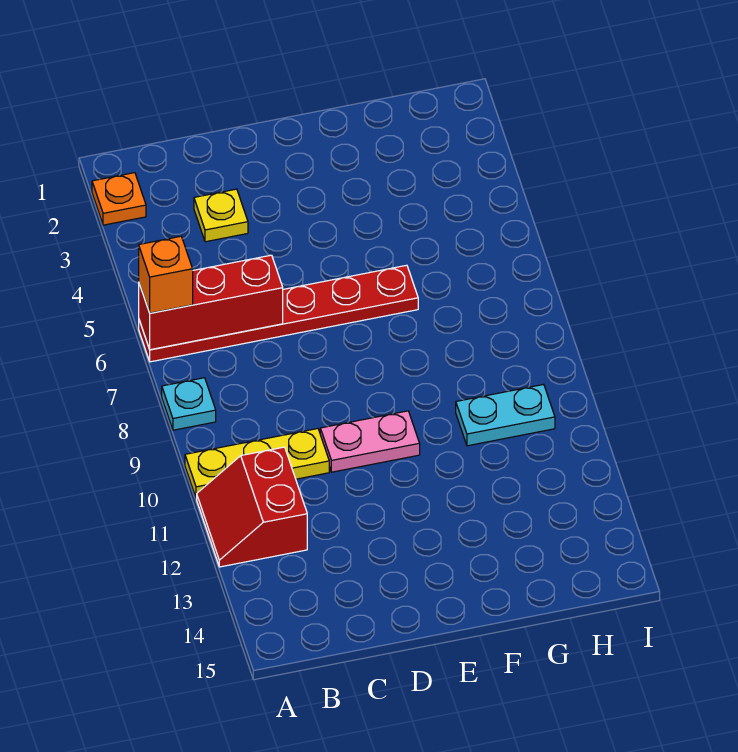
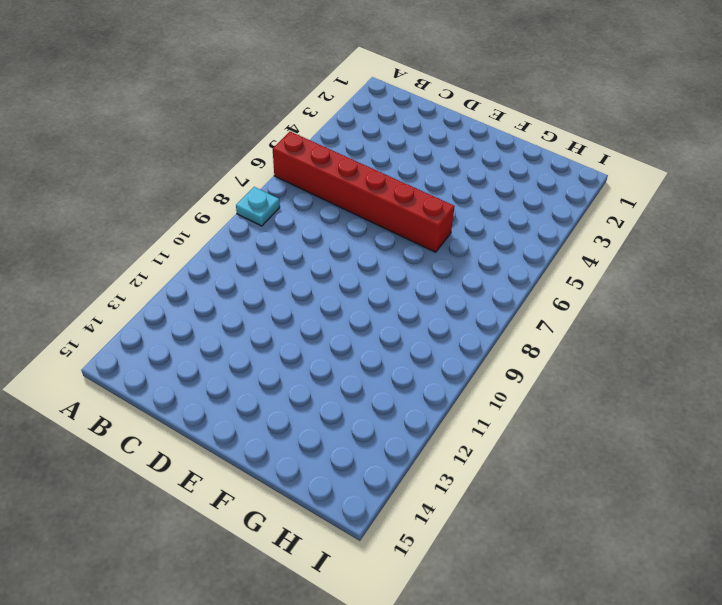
red brick A6:F6 level 1 -> red plate A6:F6 level 1
none -> orange plate A2 level 1
none -> yellow plate A10:C10 level 1

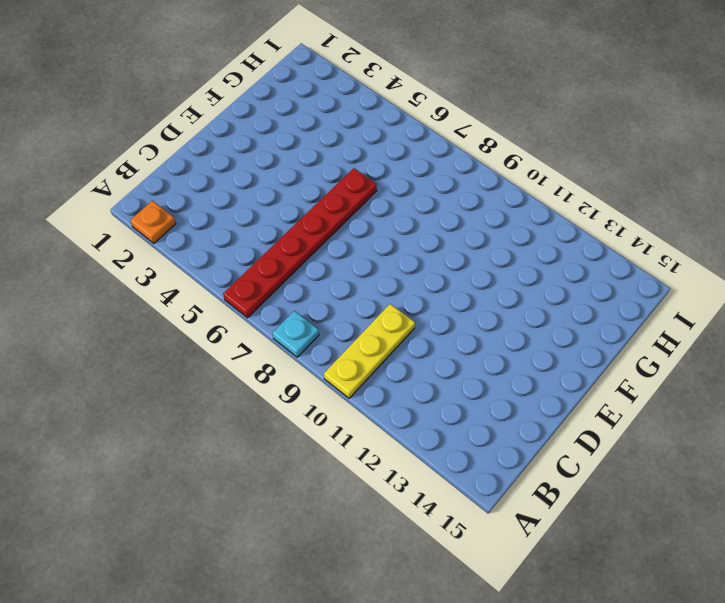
none -> red slope A11:B12 level 1 top B
none -> yellow plate C3 level 1

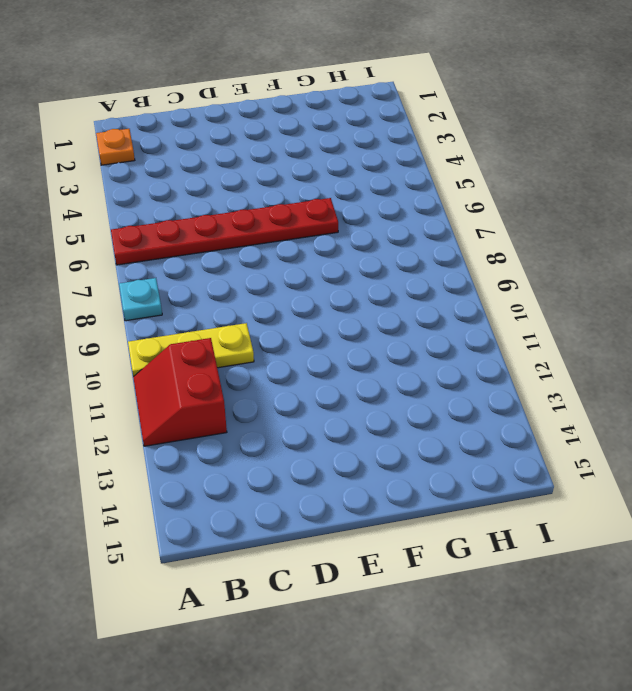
none -> yellow plate C3 level 1
none -> pink plate D10:E10 level 1

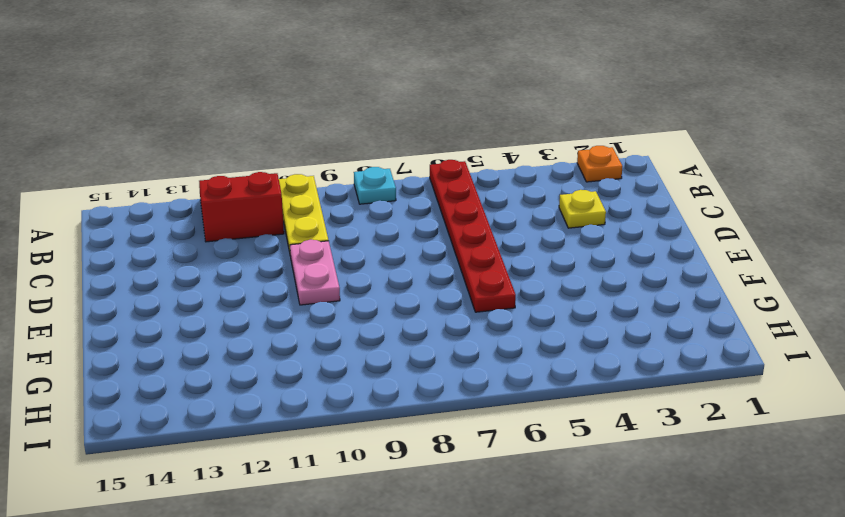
none -> cyan plate G10:H10 level 1
none -> red brick A6:C6 level 2

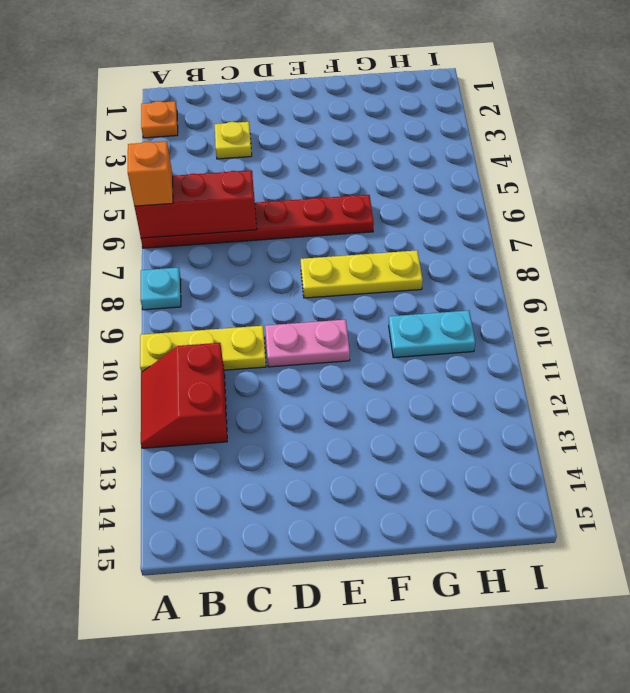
yellow plate E8:G8 level 1 -> none

